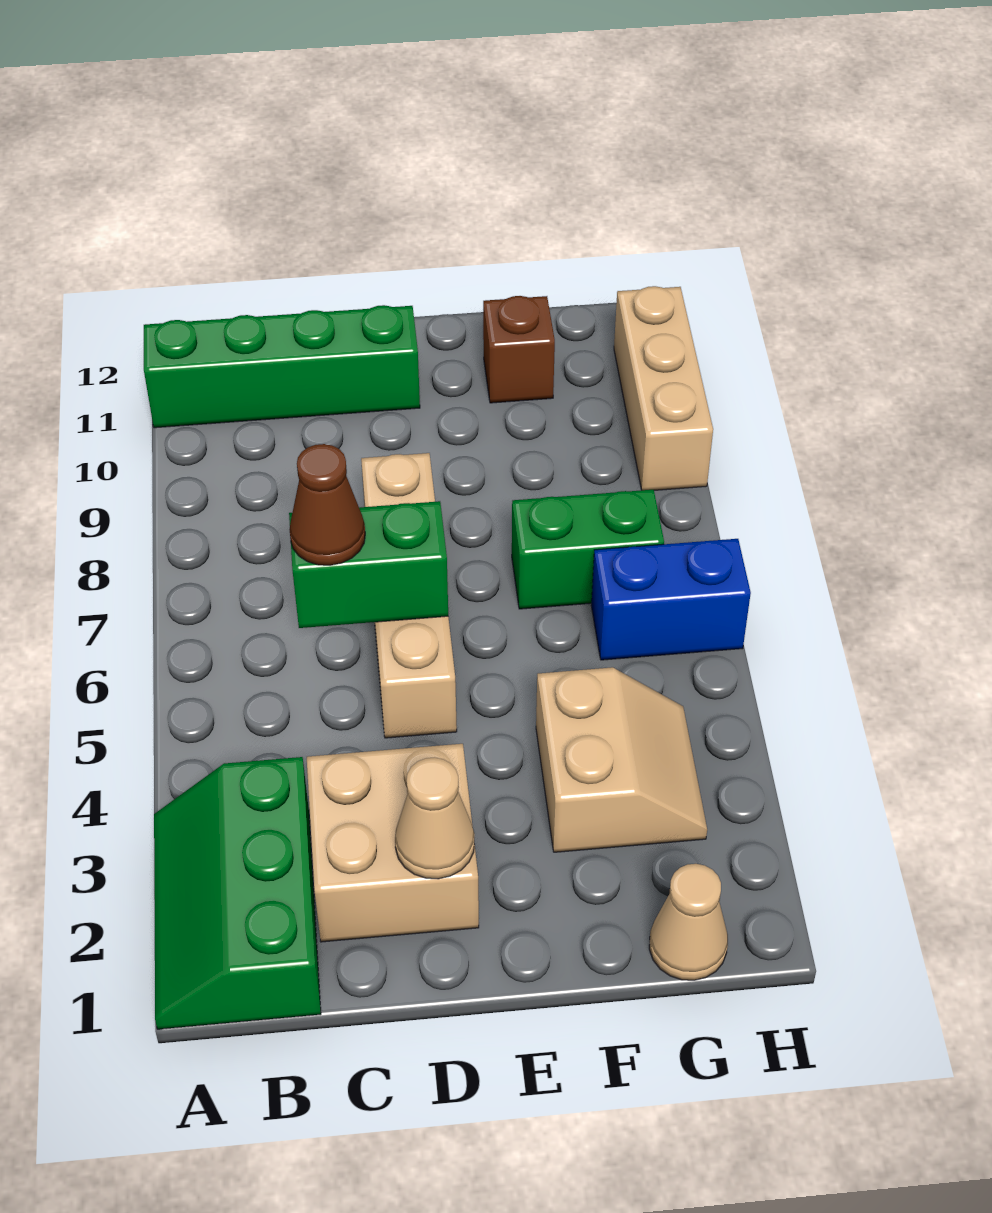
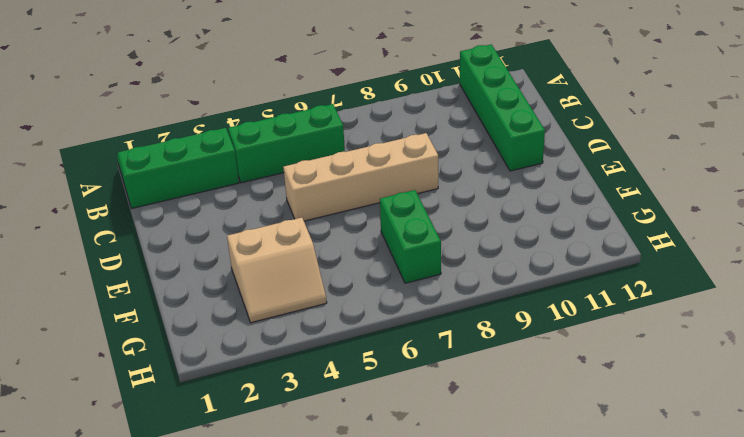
green brick B4:B6 level 1 -> none
none -> tan brick C2:D3 level 1
none -> brown brick F11 level 1
none -> tan cone G1 level 1

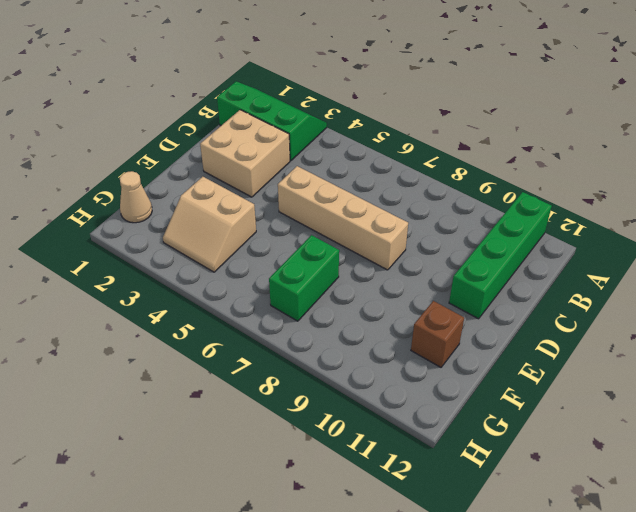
none -> blue brick G6:H6 level 1
none -> tan brick H9:H11 level 1
none -> green brick C6:D6 level 2

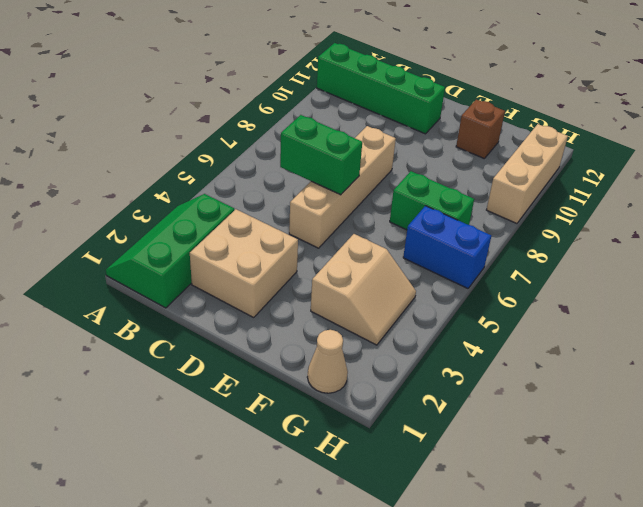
none -> tan cone D2 level 2
none -> brown cone C6 level 3

